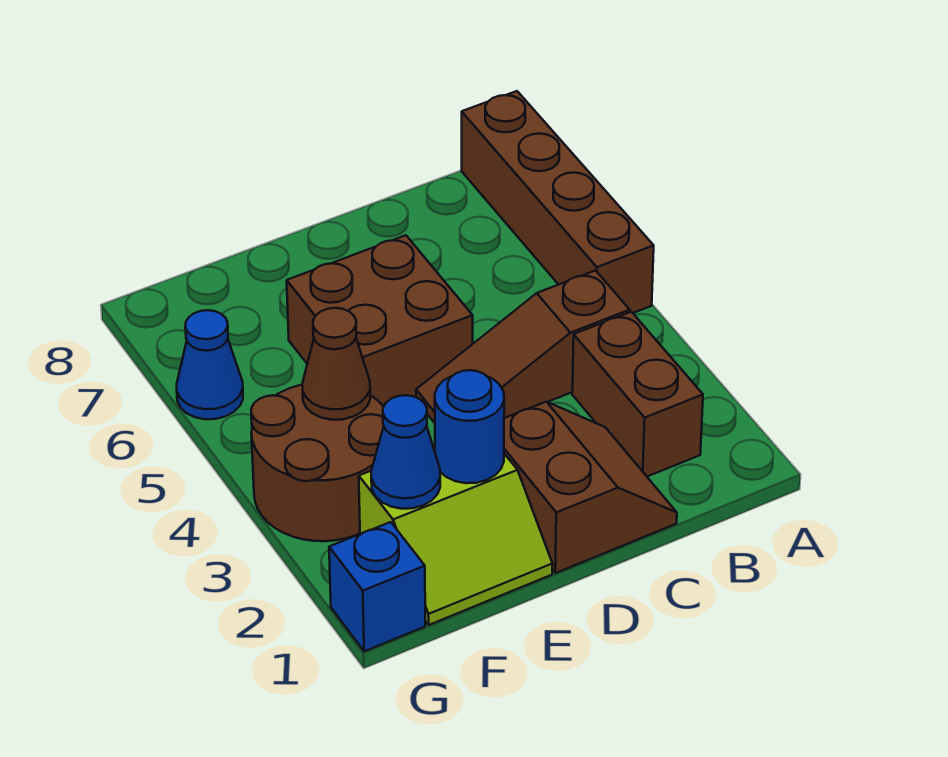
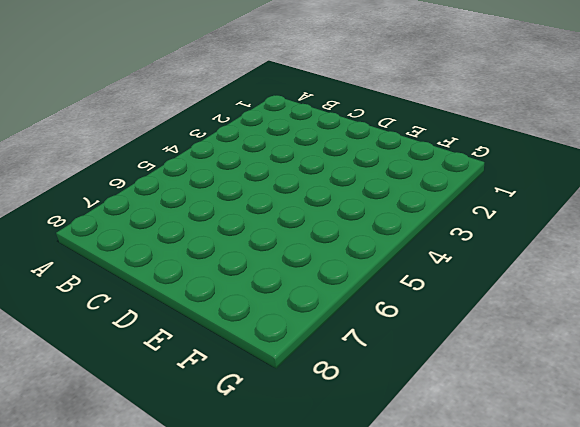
none -> brown brick A5:A8 level 1
none -> brown brick B2:B3 level 1
none -> brown slope B4:D4 level 1 top B

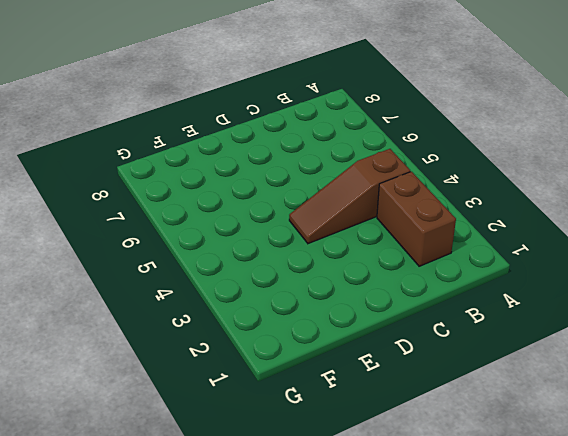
none -> brown brick A5:A8 level 1
none -> brown slope C1:D2 level 1 top D
none -> brown brick D5:E6 level 1

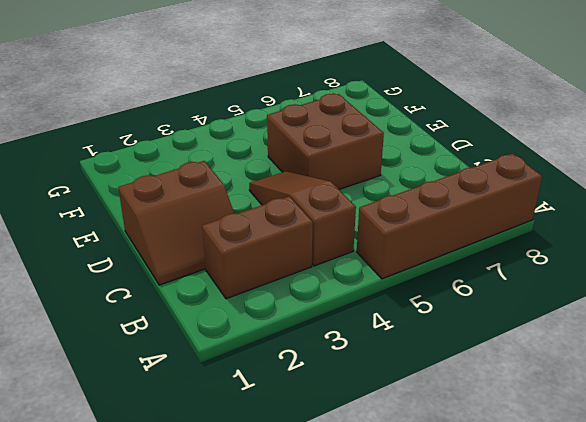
none -> lime slope E1:F2 level 1 top 2
none -> brown round brick F3:G4 level 1
none -> blue brick G1 level 1

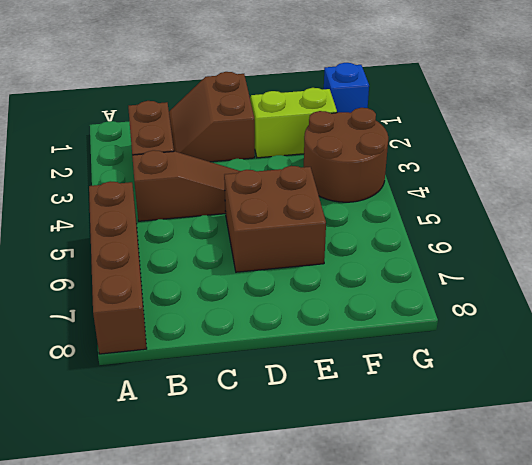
none -> blue cone G6 level 1
none -> blue round brick E2 level 2
none -> blue cone F2 level 2

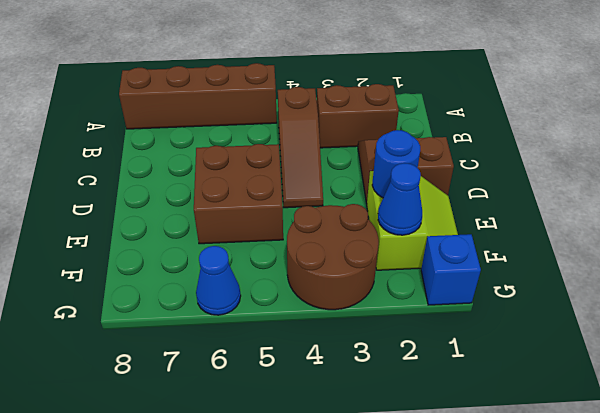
none -> brown cone F4 level 2

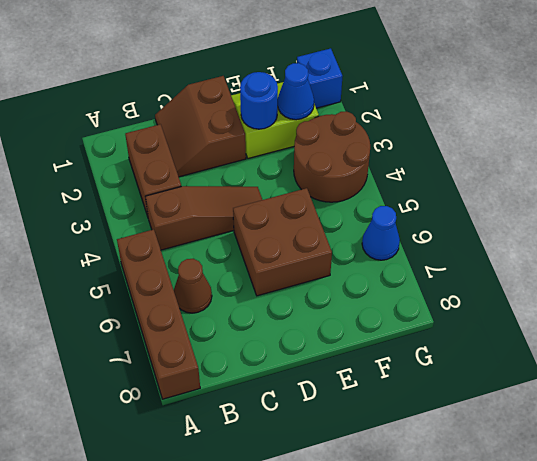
brown cone B6 level 1 -> brown cone F4 level 2

